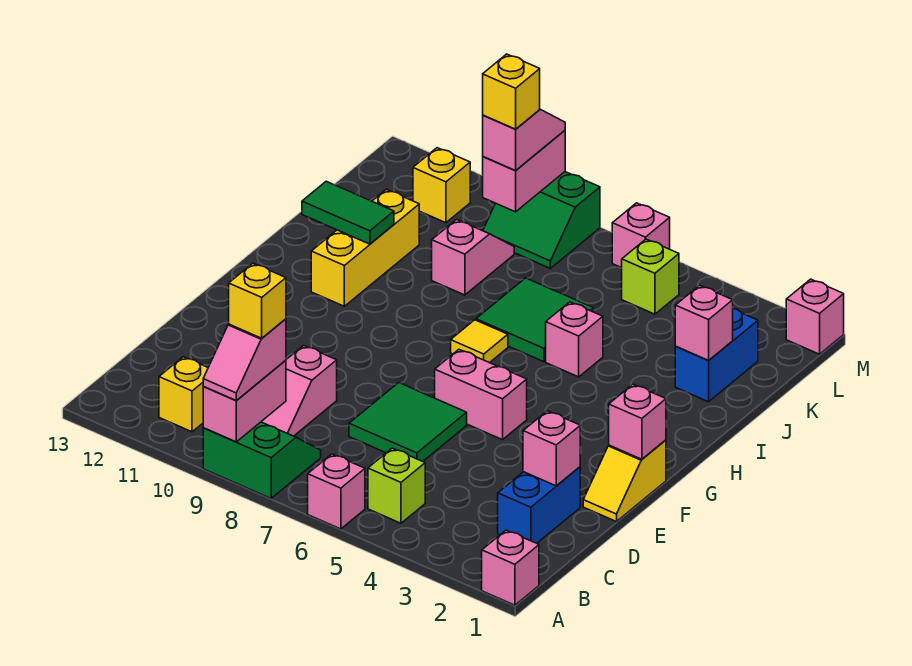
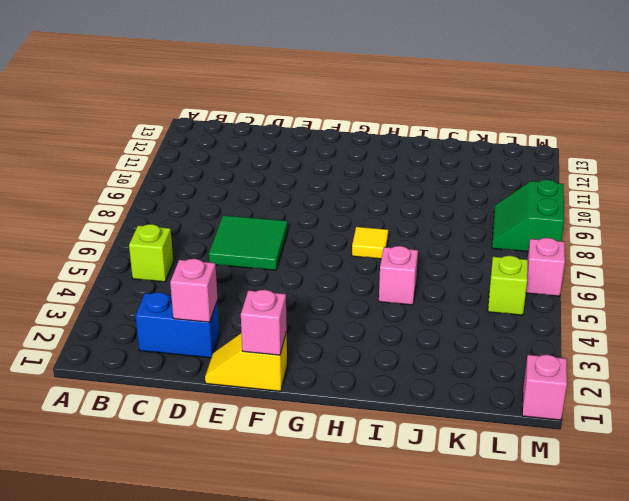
none -> pink brick A1 level 1
none -> pink brick A6 level 1
none -> green slope A8:B9 level 1 top A
none -> yellow brick B11 level 1

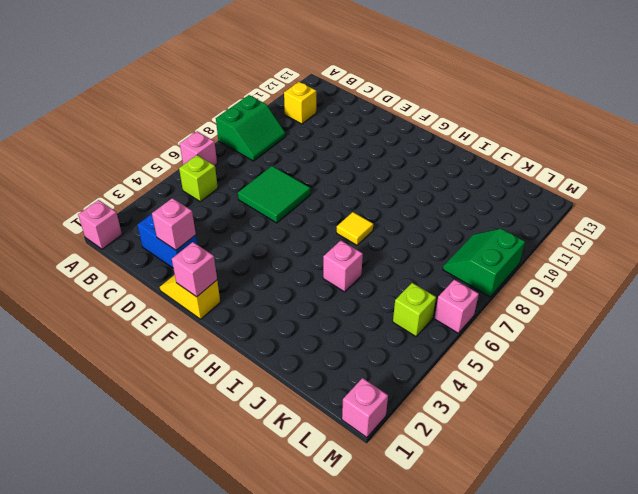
none -> pink slope C9:D9 level 1 top D
none -> pink brick F5:F6 level 1
none -> yellow brick H11:J11 level 1
none -> green tile I6:J7 level 1

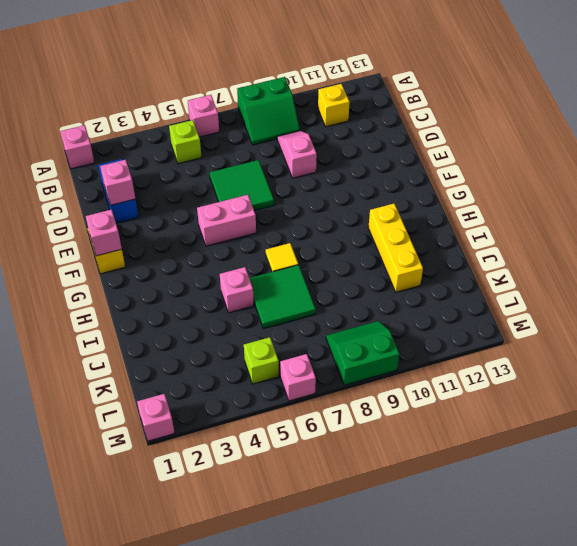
none -> blue brick J2:K2 level 1
none -> pink slope J9:K9 level 1 top J
none -> yellow brick L11 level 1
none -> pink brick A9:B9 level 2

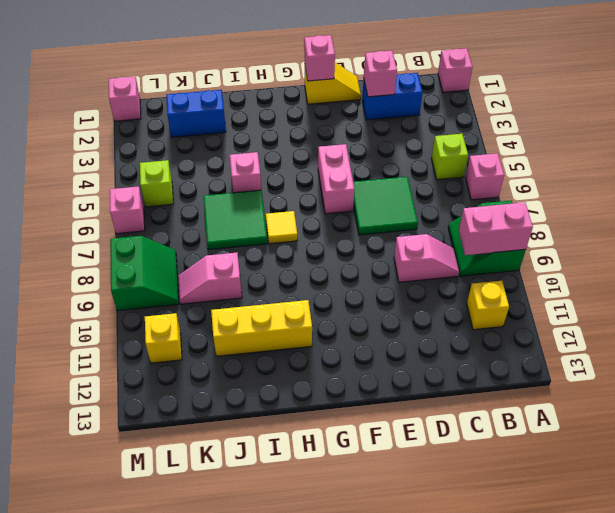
none -> green tile I11:I12 level 2
none -> pink brick J2 level 2
none -> pink brick L9:M9 level 2
none -> pink slope A9:B9 level 3 top B

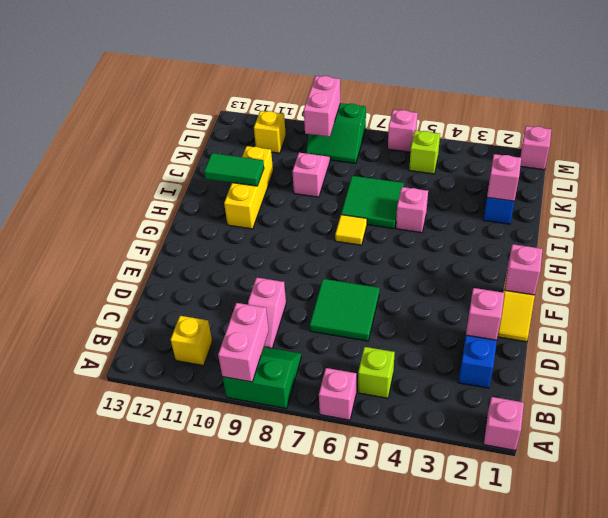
none -> pink brick F5:F6 level 1
none -> pink slope A9:B9 level 3 top B
none -> pink slope L9:M9 level 3 top L
none -> yellow brick B9 level 4

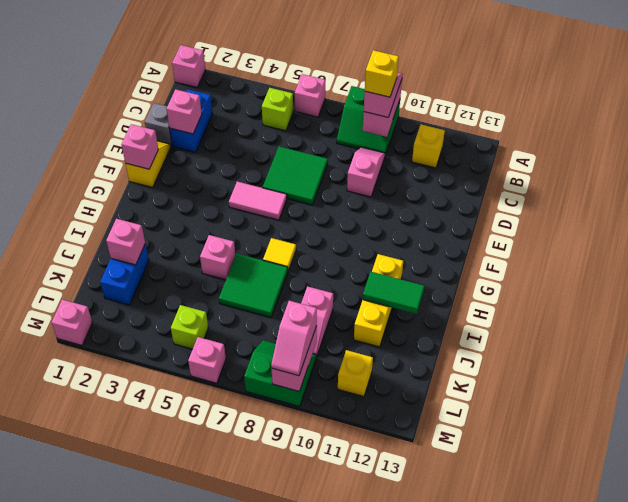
grey brick D1 level 1 -> none
pink tile F5:F6 level 1 -> pink brick F5:F6 level 1
none -> yellow brick L9 level 4

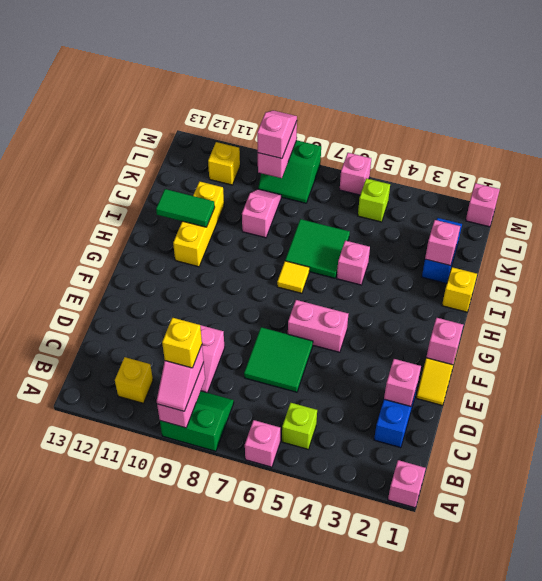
yellow brick I1 level 1 -> yellow brick L9 level 4

